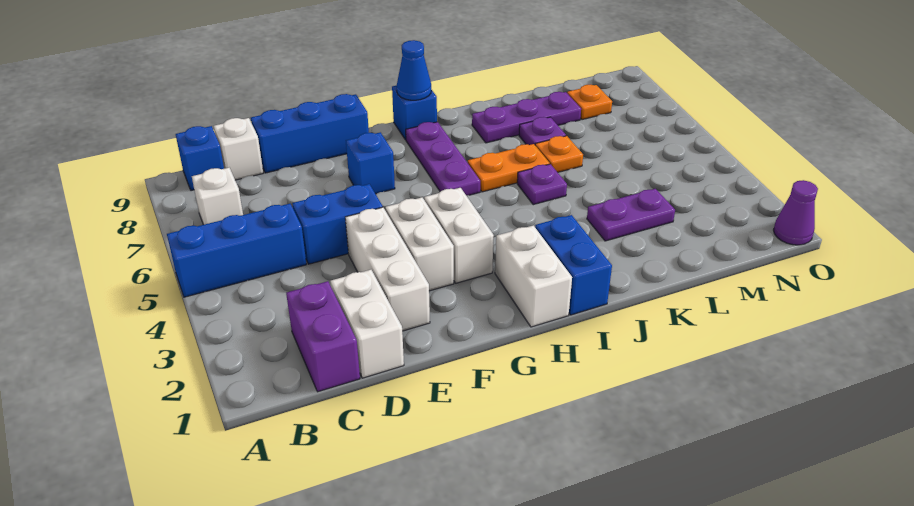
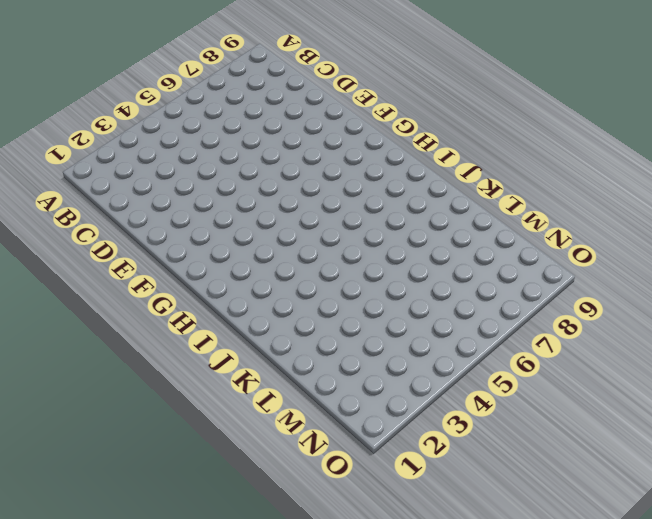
none -> blue brick A5:C5 level 1
none -> white brick B7 level 1
none -> blue brick B9 level 1

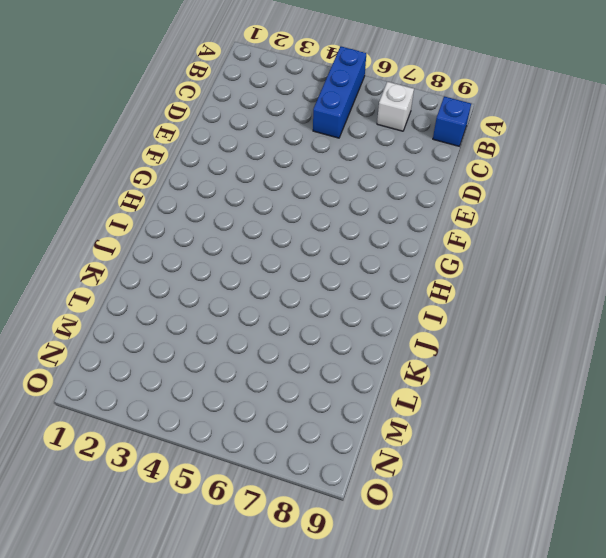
none -> purple brick C1:C2 level 1
none -> white brick C9 level 1
none -> white brick D1:D2 level 1

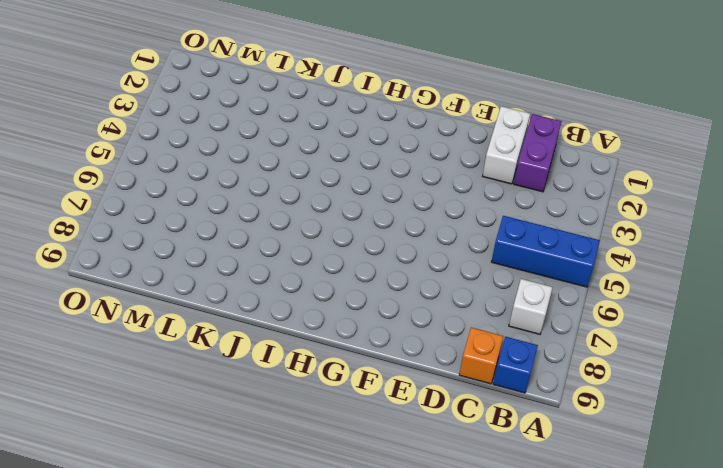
orange brick C9 level 1 -> white brick C9 level 1
none -> blue brick D5:E5 level 1
none -> blue brick D9:F9 level 1
none -> white brick E2:E4 level 1

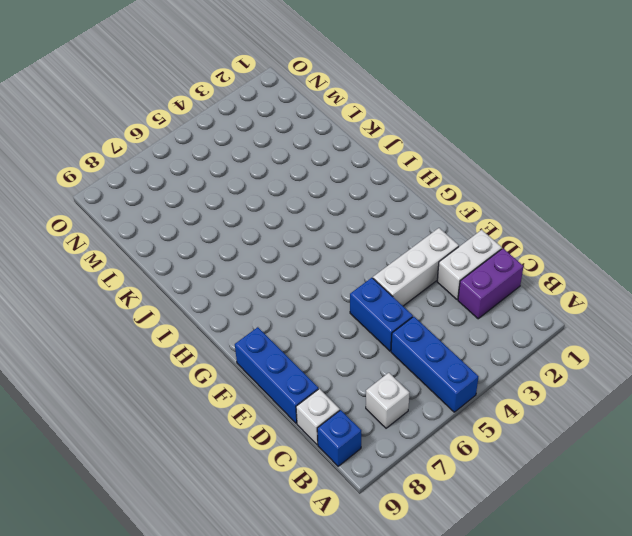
none -> white brick F3:F4 level 1
none -> blue brick F7 level 1
none -> white brick G3:G4 level 1

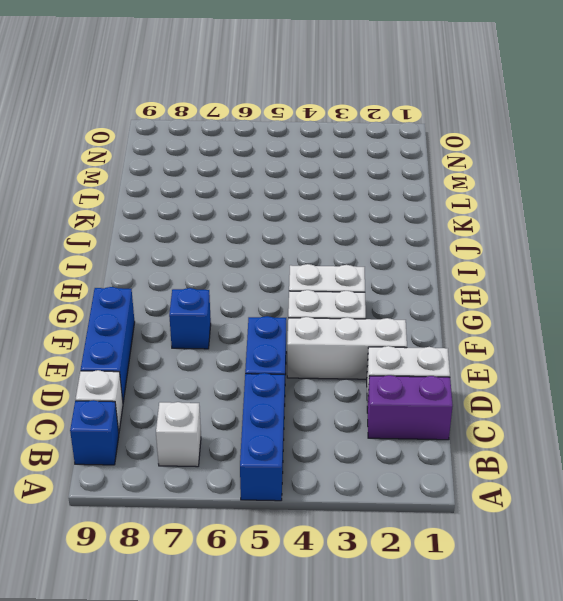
none -> white brick H1:H2 level 1
none -> purple plate H6:H8 level 1
none -> blue brick H9 level 1

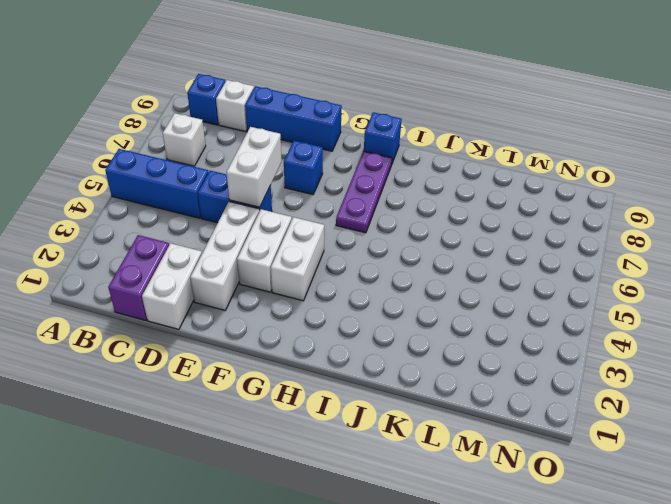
white brick E5:E6 level 2 -> white brick H1:H2 level 1
none -> blue brick I1:I2 level 1
none -> orange plate I6:J6 level 1
none -> purple plate J5 level 1

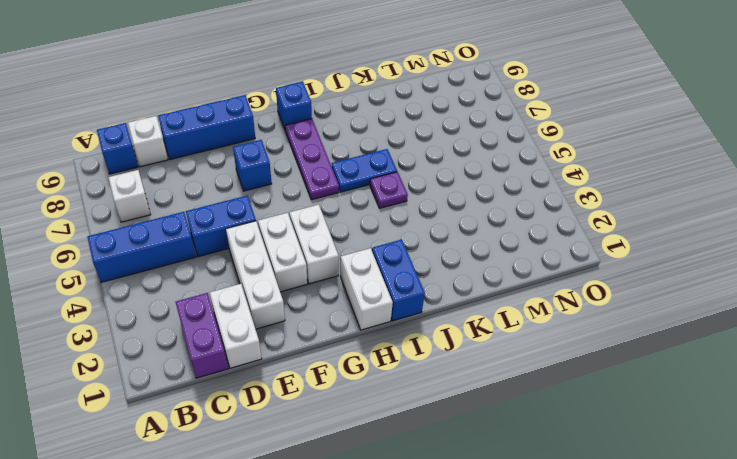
blue plate I6:J6 level 1 -> orange plate I6:J6 level 1
none -> purple plate J8:L8 level 1
none -> purple plate K3:L3 level 1
none -> orange plate K6 level 1

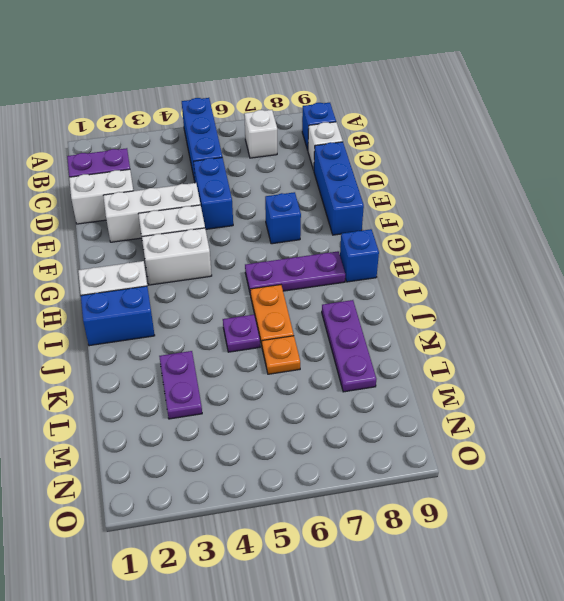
none -> purple plate K7 level 1
none -> orange plate M8 level 1
none -> purple cone O1 level 1

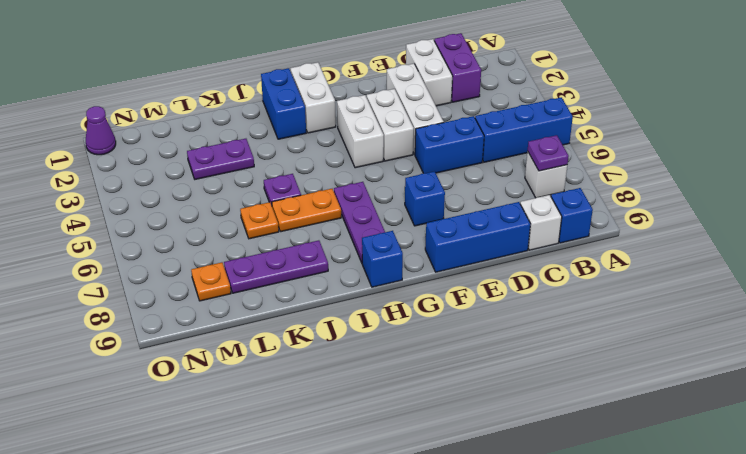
purple plate B7 level 2 -> purple plate K7 level 1
none -> blue cone H9 level 2

